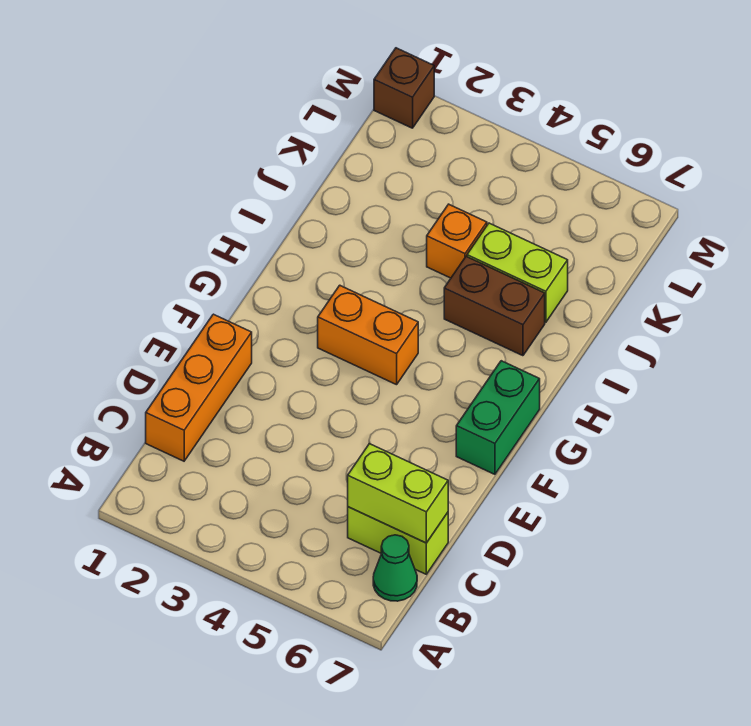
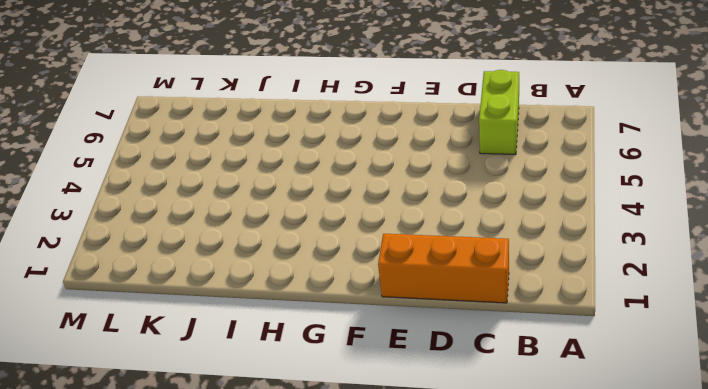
none -> green cone B7 level 1
none -> green brick F7:G7 level 1

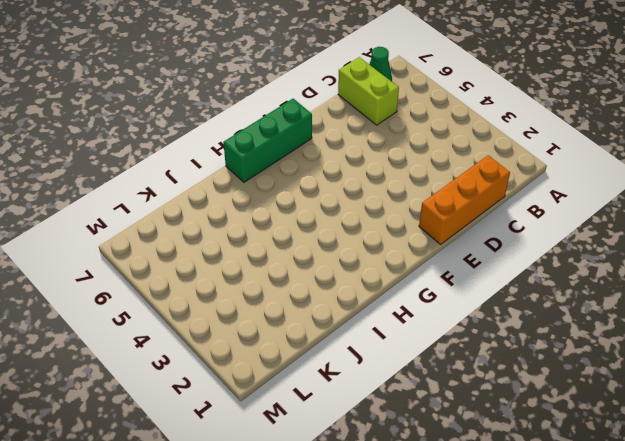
green brick F7:H7 level 1 -> green brick F7:G7 level 1
none -> orange brick G3:G4 level 1
none -> brown brick I5:I6 level 1

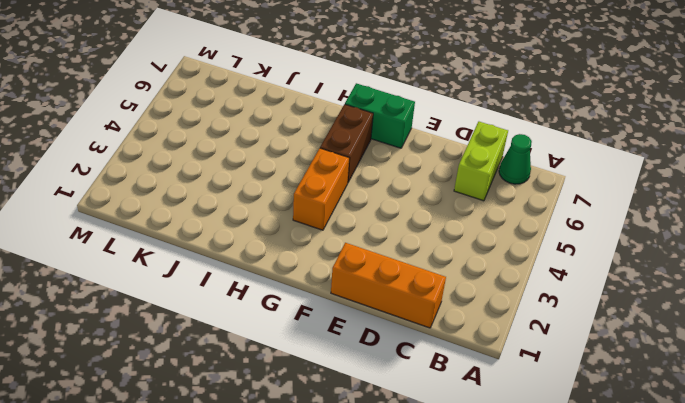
brown brick G5:G6 level 1 -> brown brick I5:I6 level 1
none -> orange brick J4 level 1
none -> lime brick J5:J6 level 1

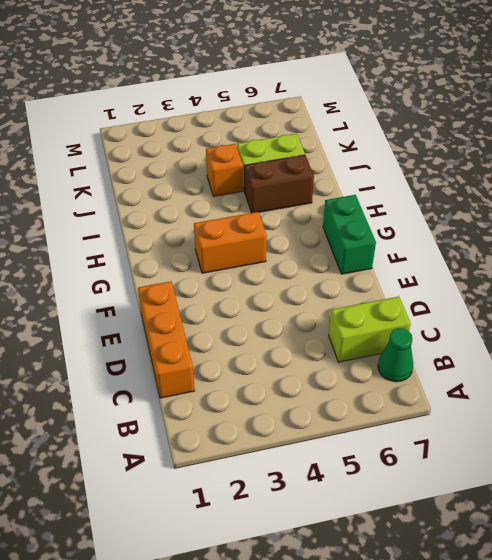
none -> brown brick M1 level 1
none -> lime brick C6:C7 level 2

